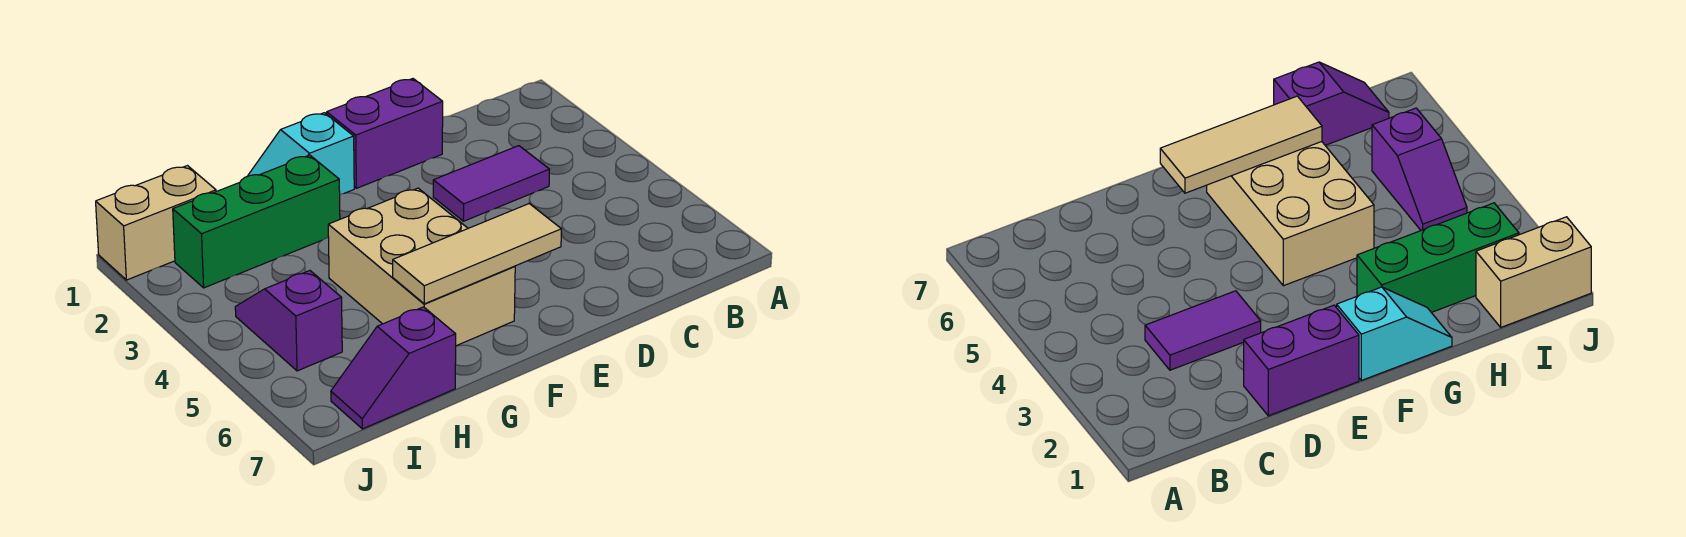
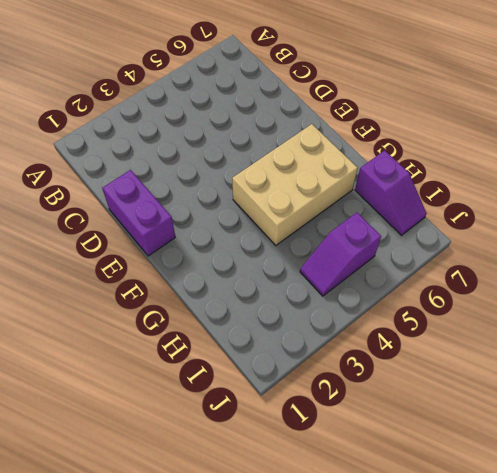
none -> purple tile C3:D3 level 1
none -> cyan slope F1:G1 level 1 top F

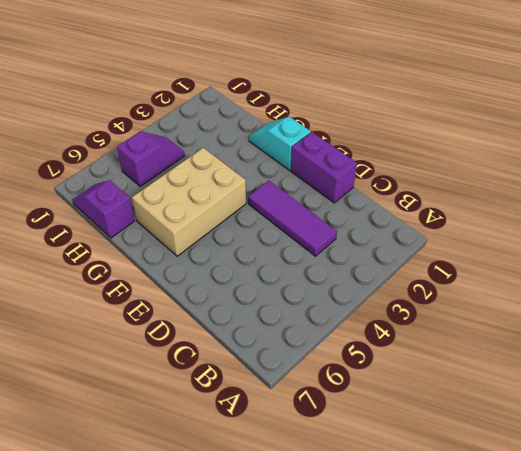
purple tile C3:E3 level 1 -> purple tile C3:D3 level 1
none -> green brick G2:I2 level 1
none -> tan brick I1:J1 level 1

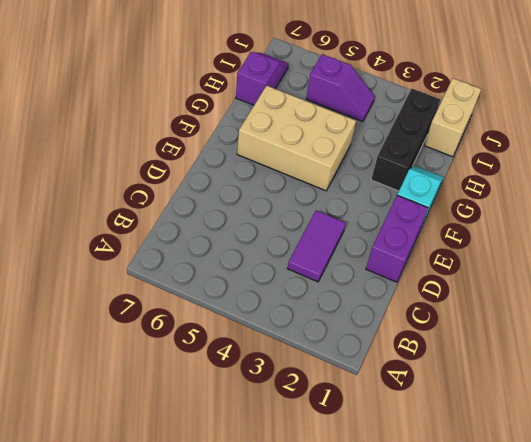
black brick G2:I2 level 1 -> green brick G2:I2 level 1
none -> tan tile E6:G6 level 2

